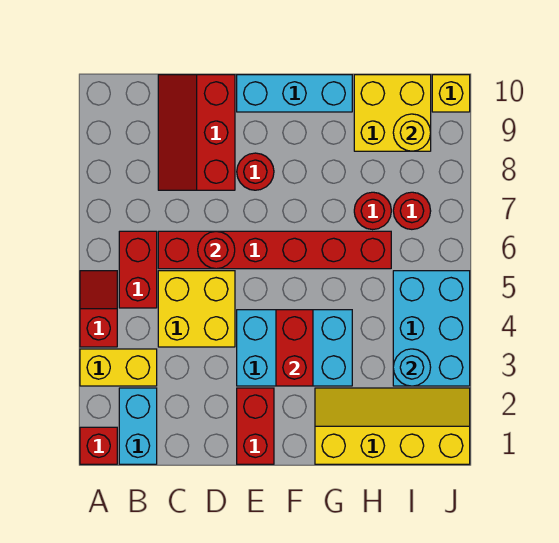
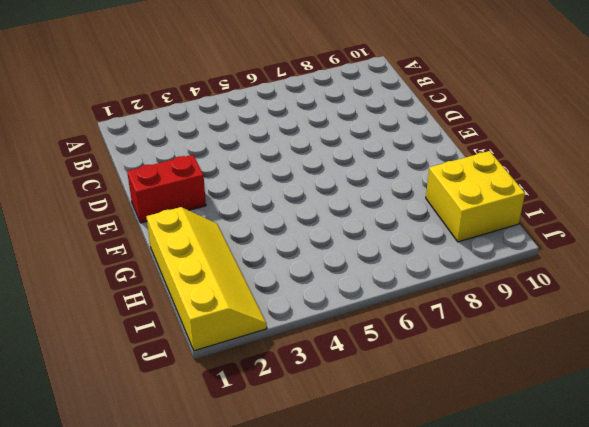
none -> red brick A1 level 1
none -> yellow brick A3:B3 level 1
none -> red slope A4:A5 level 1 top 4

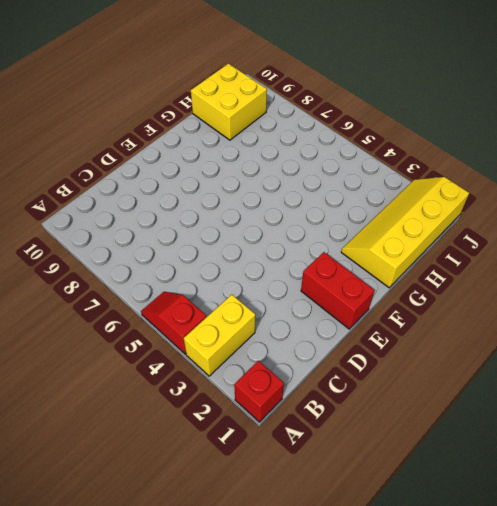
none -> cyan brick B1:B2 level 1
none -> red brick B5:B6 level 1
none -> yellow brick C4:D5 level 1

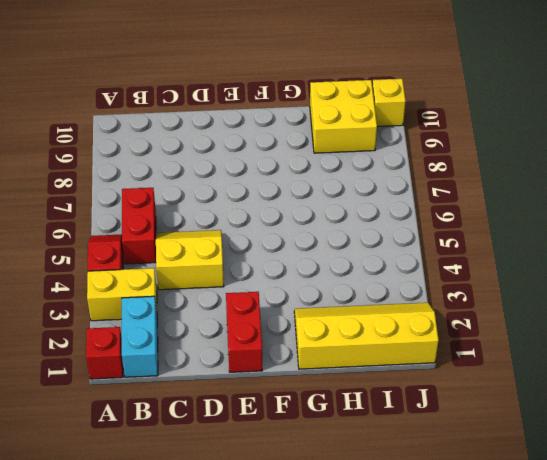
yellow slope C4:D5 level 1 top 4 -> yellow brick C4:D5 level 1
none -> red brick C6:H6 level 1
none -> red slope C8:D10 level 1 top D
none -> cyan brick E3:G4 level 1

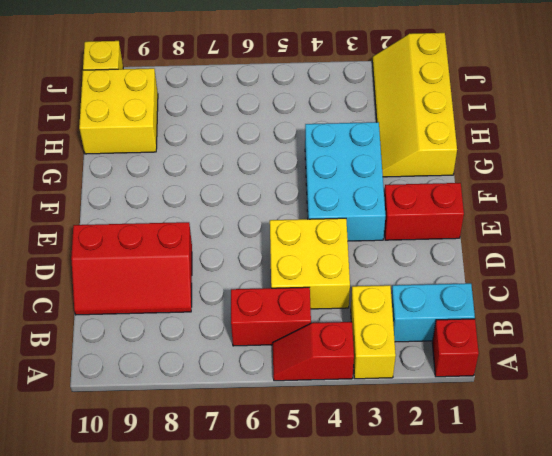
none -> red brick C6:H6 level 1
none -> red round brick E8 level 1
none -> cyan brick E10:G10 level 1

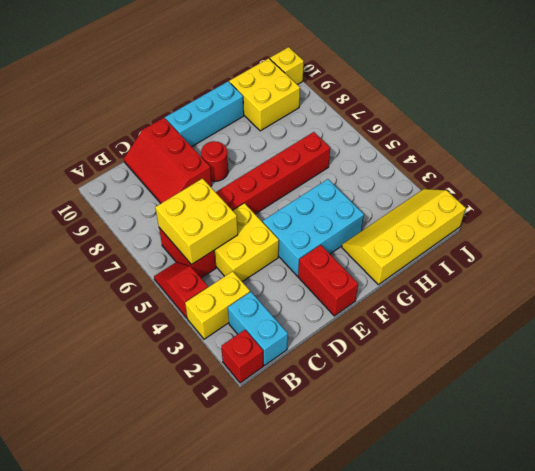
yellow brick B5:C6 level 2 -> none
none -> red round brick H7 level 1
none -> cyan brick I3:J5 level 1
none -> red round brick I7 level 1

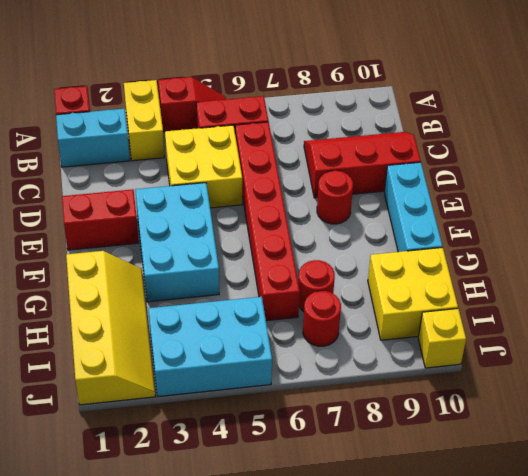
none -> red round brick D6 level 2
none -> red brick F3:F4 level 2
none -> cyan round brick I3 level 2

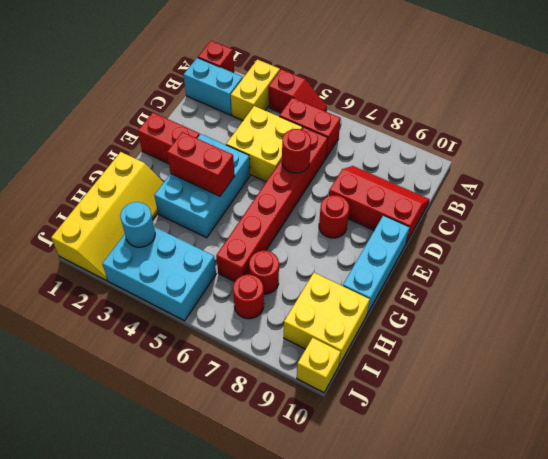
none -> yellow round brick I9 level 2

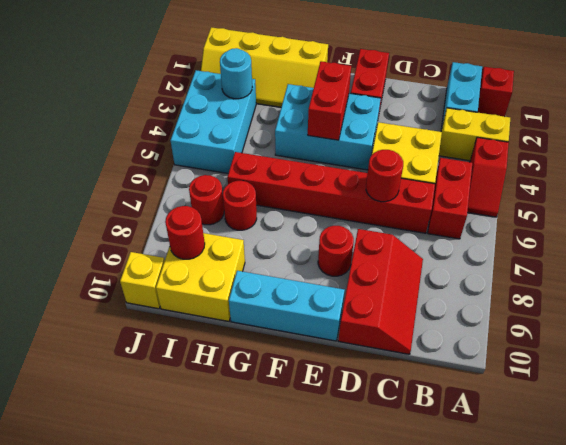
red round brick I9 level 2 -> yellow round brick I9 level 2

